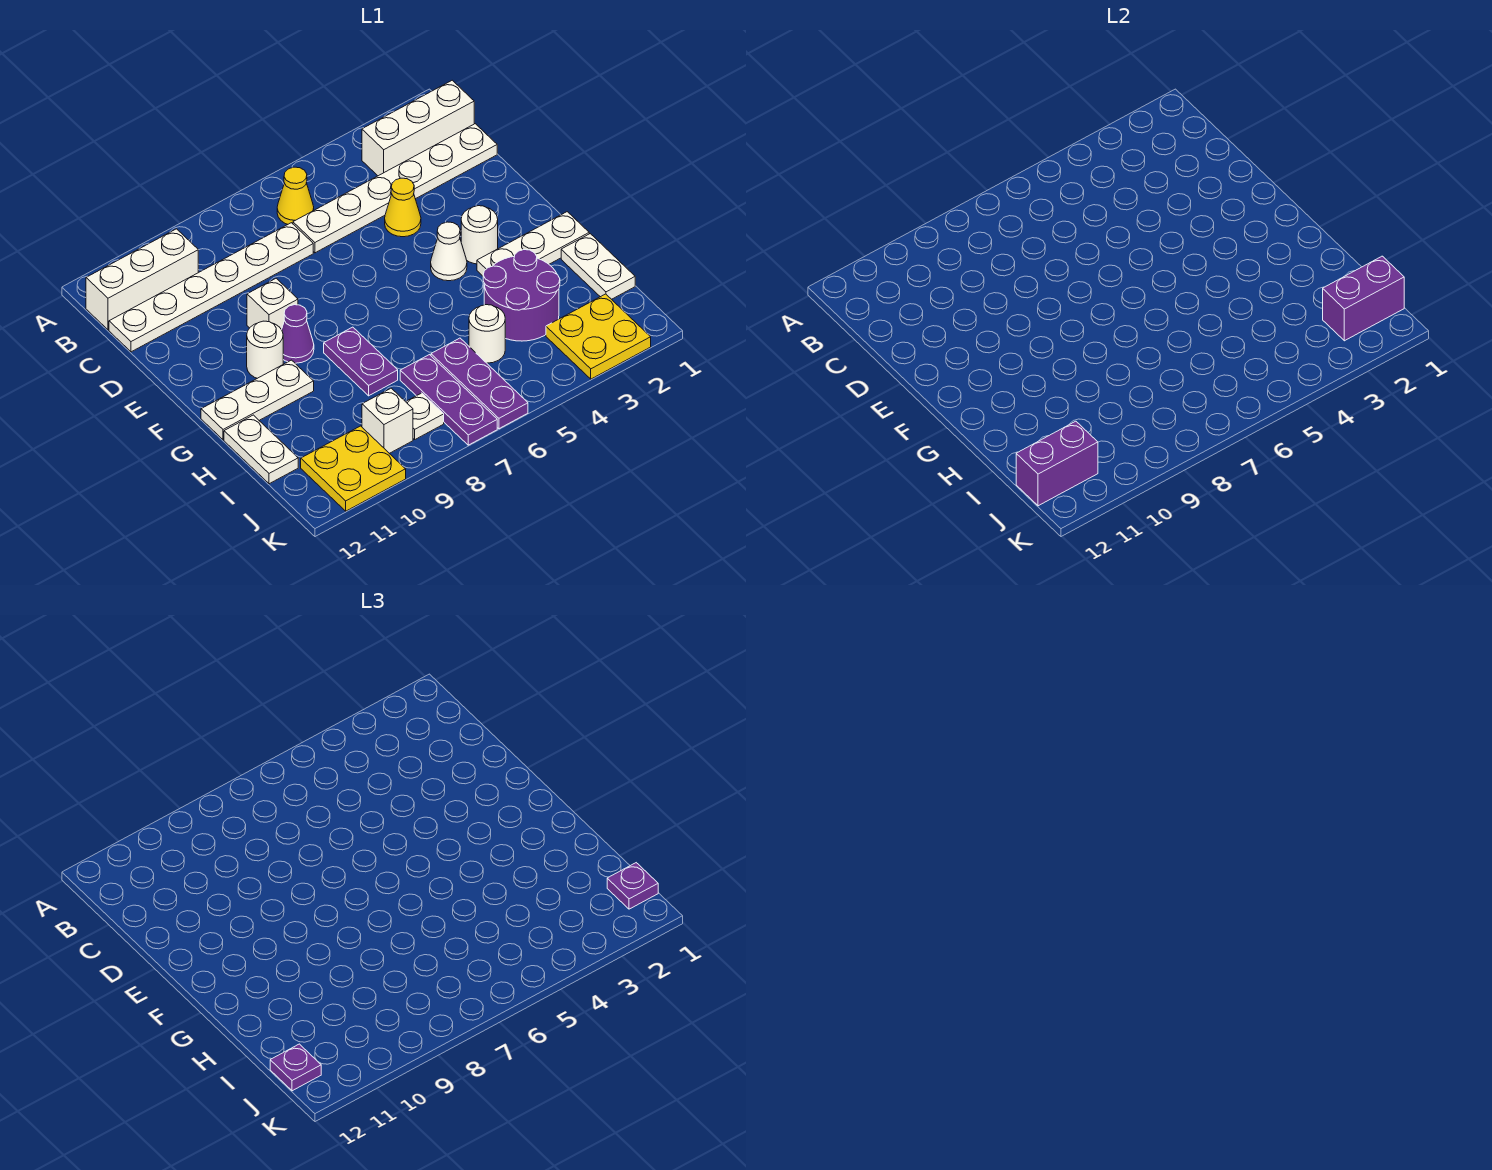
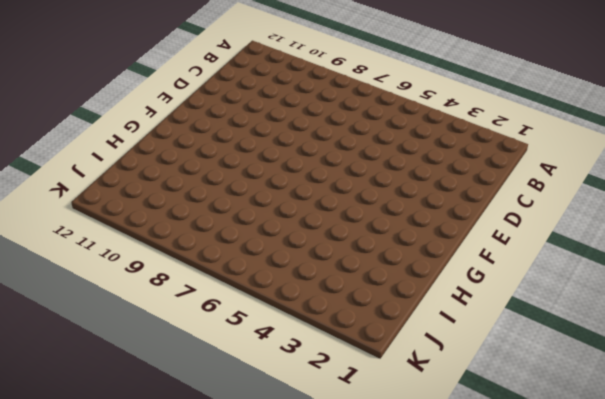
none -> white brick B1:B3 level 1
none -> yellow cone B6 level 1
none -> white brick B10:B12 level 1

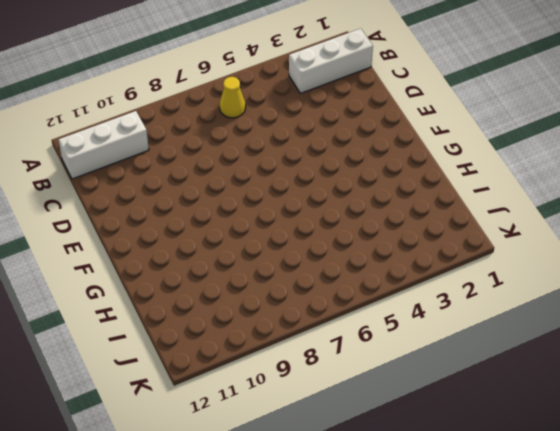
none -> white plate C1:C6 level 1
none -> white plate C7:C12 level 1
none -> yellow cone D4 level 1

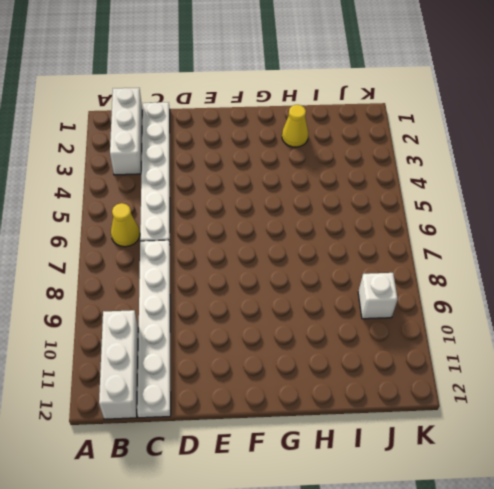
yellow cone H2 level 1 -> yellow cone D4 level 1
none -> white brick E9 level 1
none -> white round brick F3 level 1
none -> white cone F4 level 1

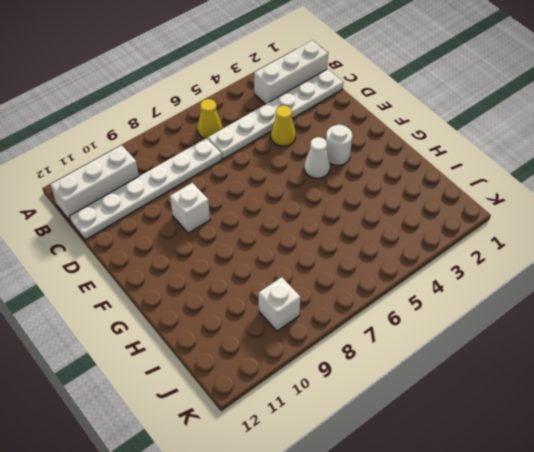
none -> purple cone F9 level 1
none -> white round brick F10 level 1
none -> white plate G1:G3 level 1

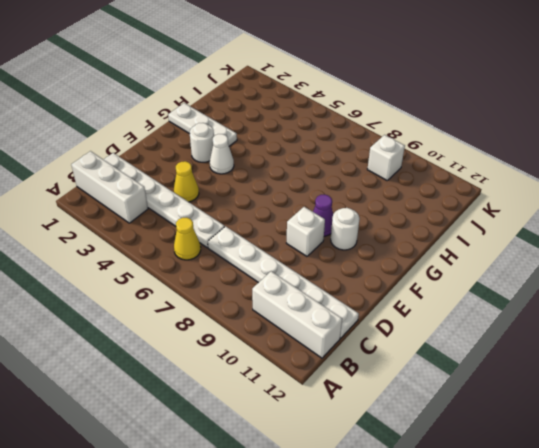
none -> purple plate G8:H8 level 1
none -> white plate G10:G12 level 1
none -> white plate H1:I1 level 1

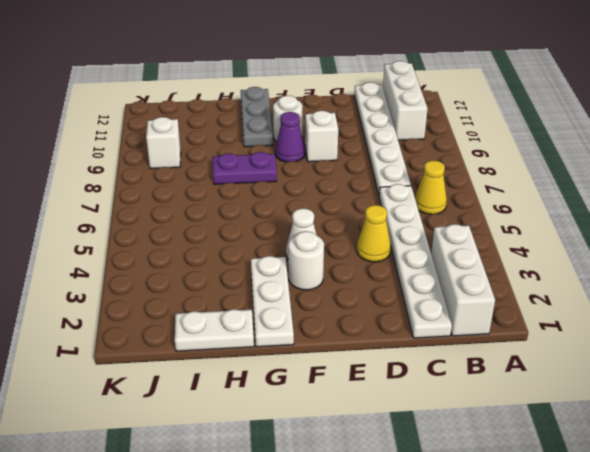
grey plate G10:G12 level 1 -> white plate G10:G12 level 1
none -> purple round brick H3:I4 level 1
none -> white plate H12:I12 level 1
none -> white round brick I5 level 1

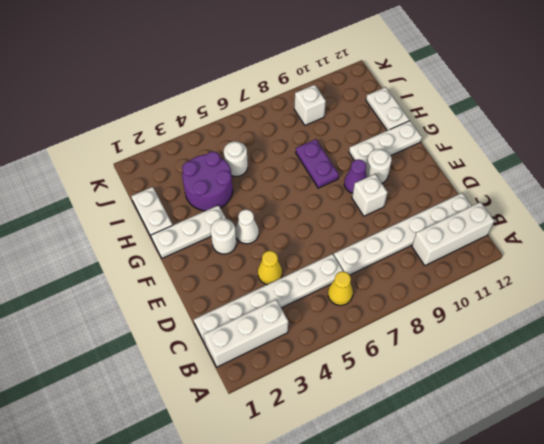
none -> purple plate I6:K6 level 1
none -> purple plate I7:K7 level 1
none -> yellow plate J2:K3 level 1

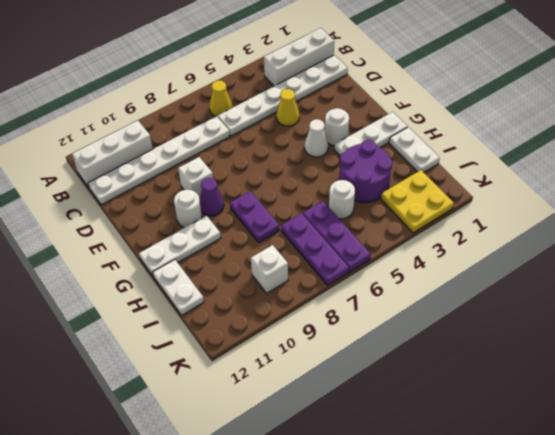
none -> white plate J8 level 1
none -> yellow plate J10:K11 level 1
none -> purple brick J1:J2 level 2

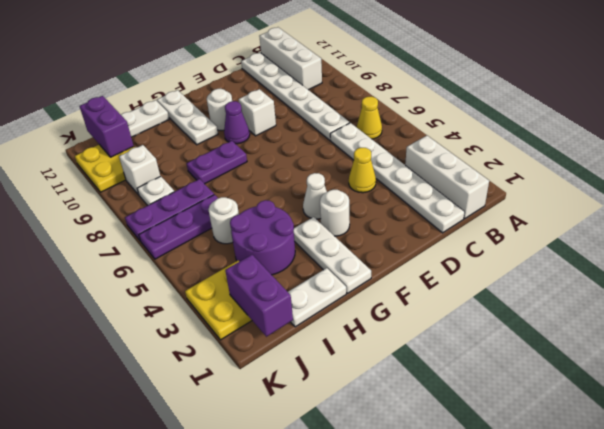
none -> purple plate J1 level 3
none -> purple plate J12 level 3

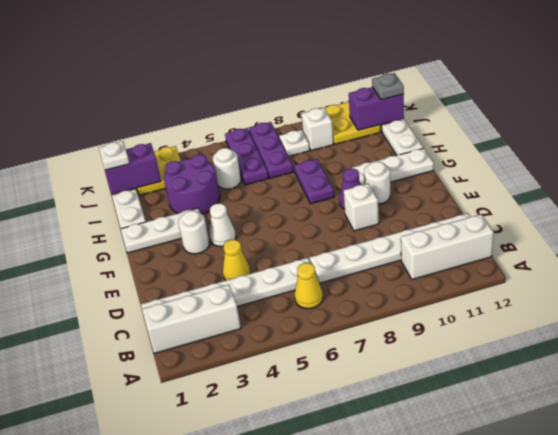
white plate J1 level 3 -> purple plate J1 level 3
grey plate J12 level 3 -> purple plate J12 level 3

